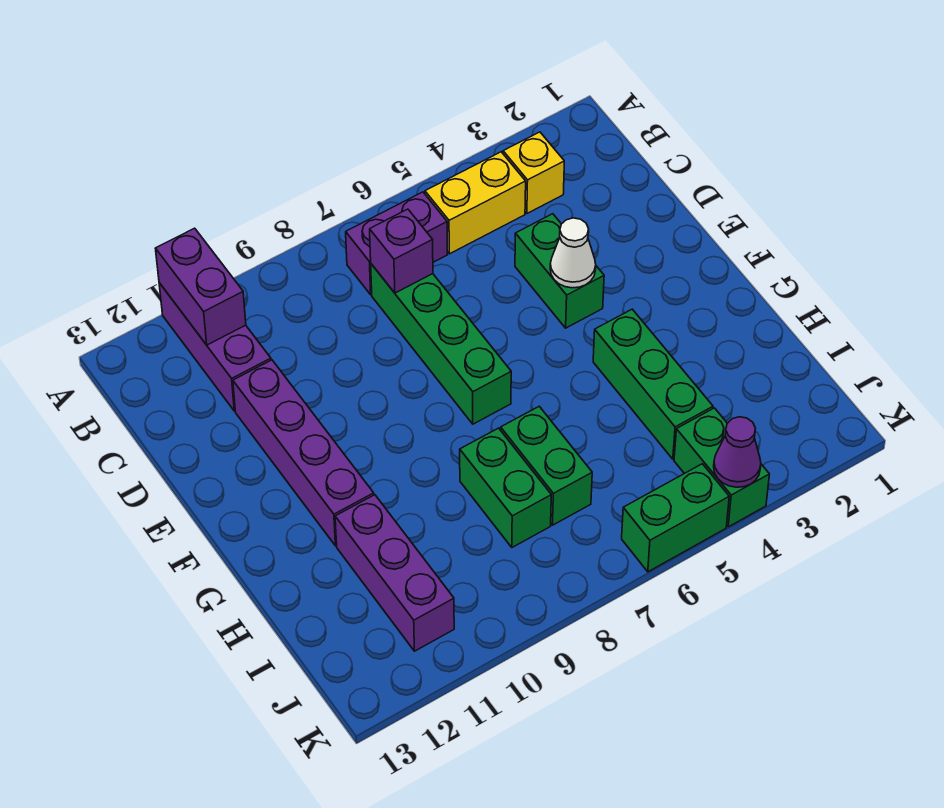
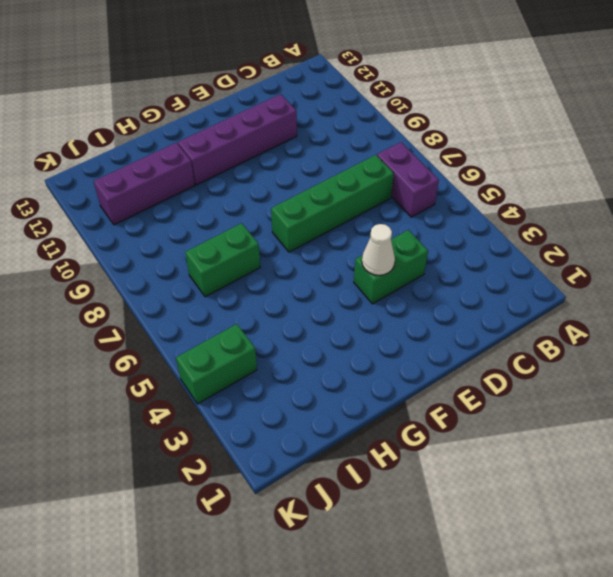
none -> purple brick A11:C11 level 1
none -> yellow brick B3 level 1
none -> yellow brick B4:B5 level 1

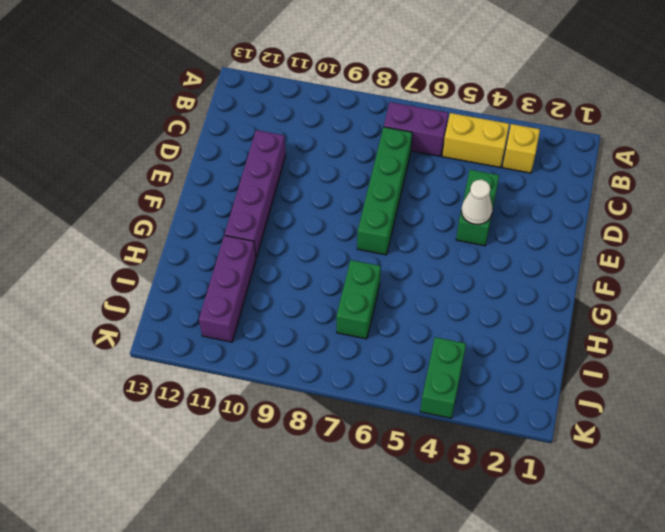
none -> purple brick A11:C11 level 1
none -> green brick G4:I4 level 1
none -> green brick H8:I8 level 1

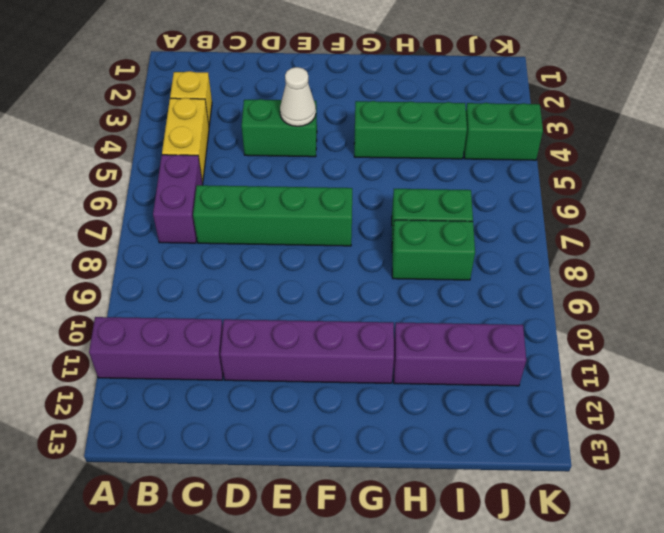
none -> green brick K5:K6 level 1
none -> purple brick A11:B11 level 2
none -> purple brick C7 level 2

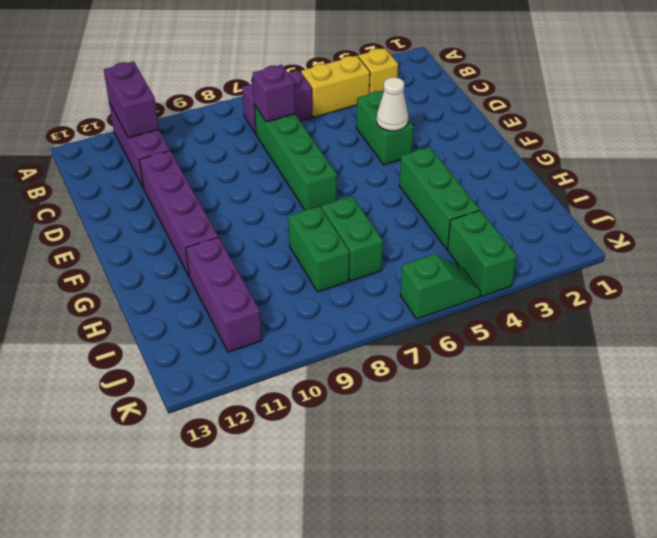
green slope K5:K6 level 1 top 6 -> green brick K5:K6 level 1
none -> purple cone K4 level 2

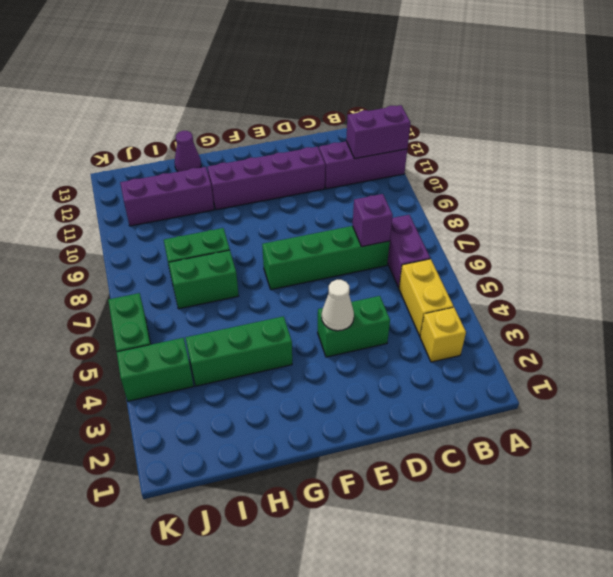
purple cone H13 level 1 -> purple cone K4 level 2

